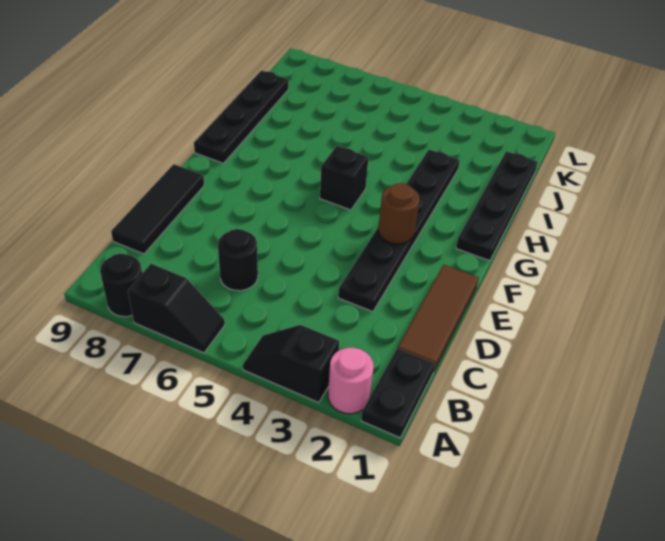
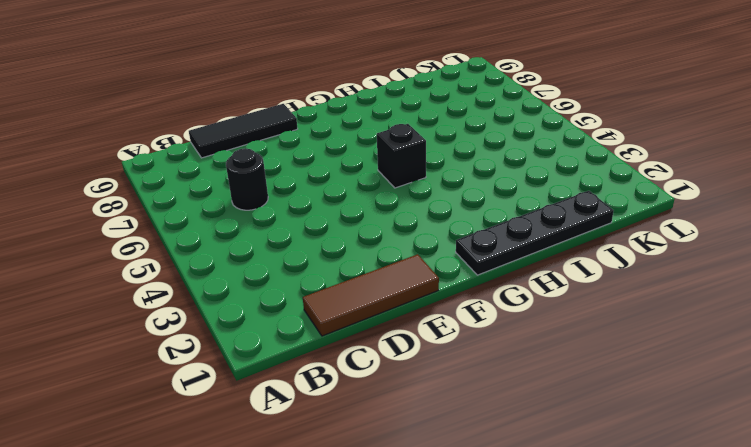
none -> black plate A1:B1 level 1
none -> pink round brick A2 level 1
none -> black slope A3:A4 level 1 top 3

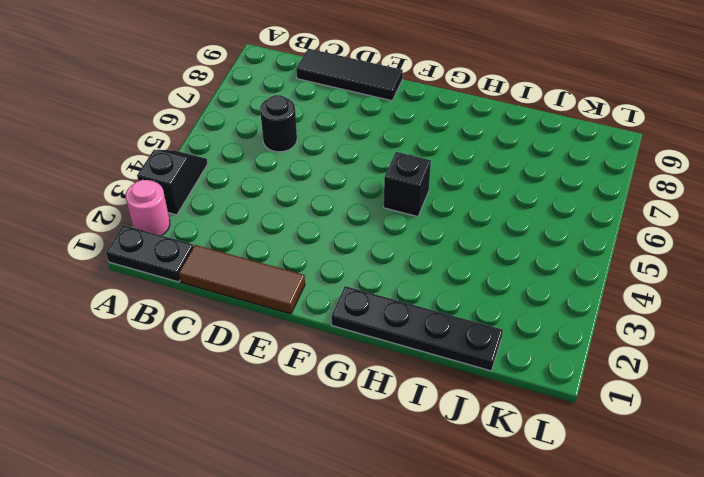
none -> black slope A6:A7 level 1 top 7
none -> black round brick A8 level 1
none -> black plate D3:I3 level 1

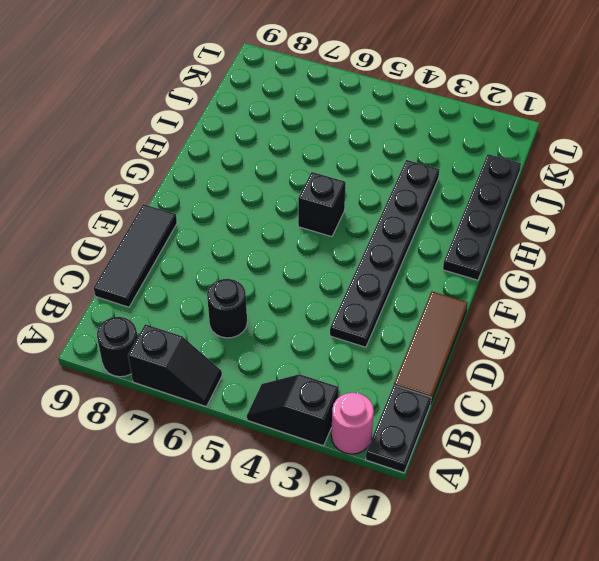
none -> black plate G9:J9 level 1
none -> brown round brick F3 level 2

